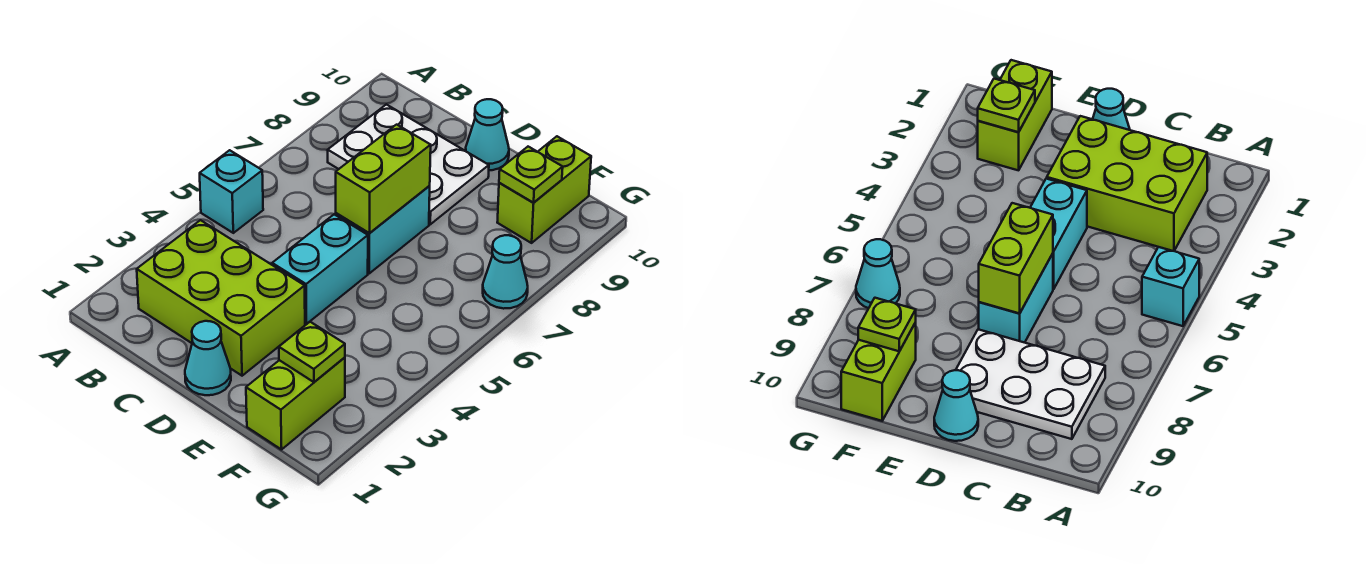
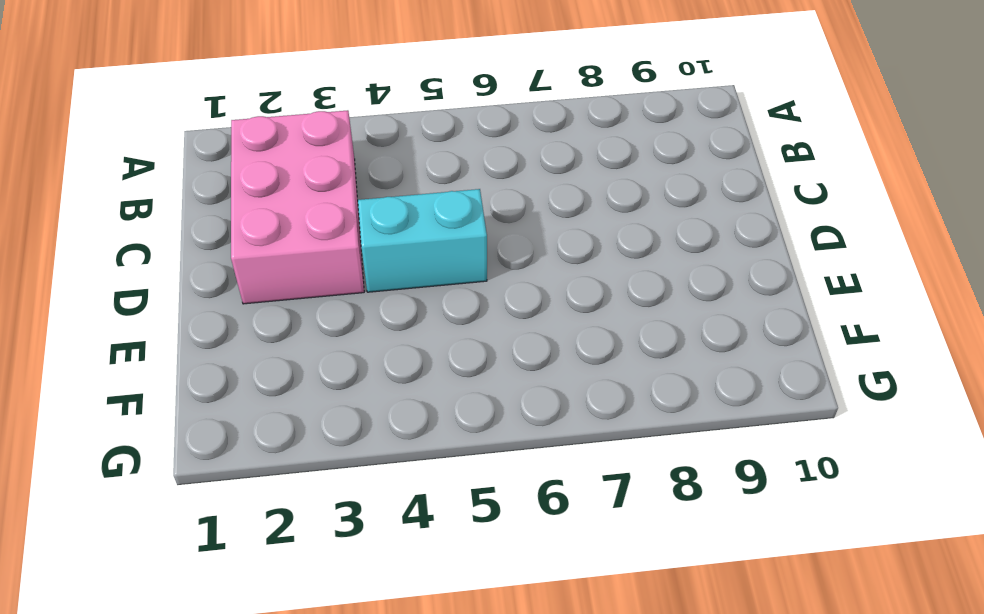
pink brick B2:D3 level 1 -> lime brick B2:D3 level 1
none -> cyan brick A5 level 1
none -> white plate B8:D9 level 1
none -> cyan cone D1 level 1

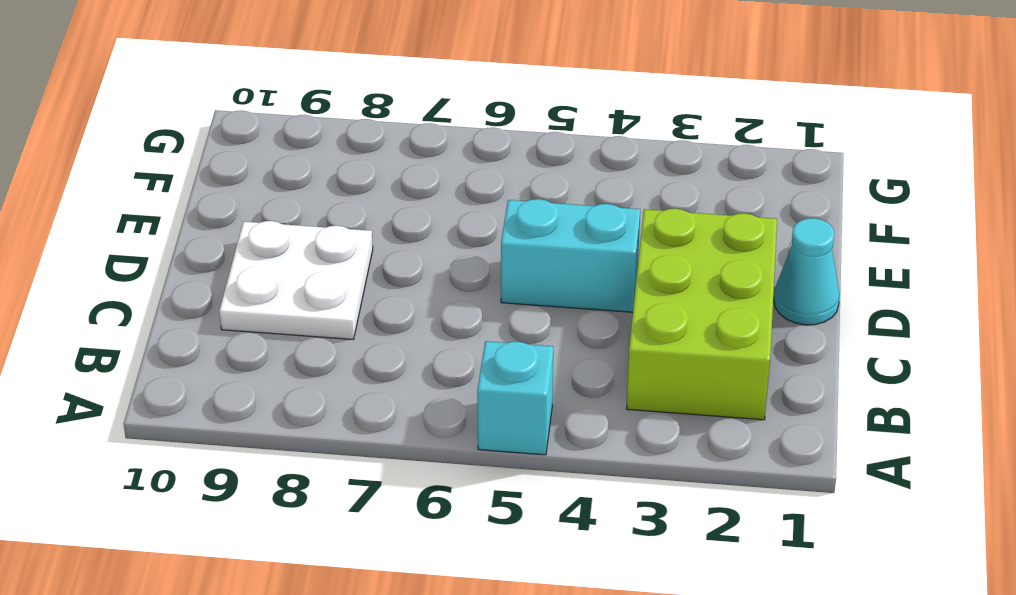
white plate C8:D9 level 1 -> white plate B8:D9 level 1
none -> cyan brick D6:D7 level 1
none -> cyan cone D10 level 1
none -> lime brick F1:F2 level 1

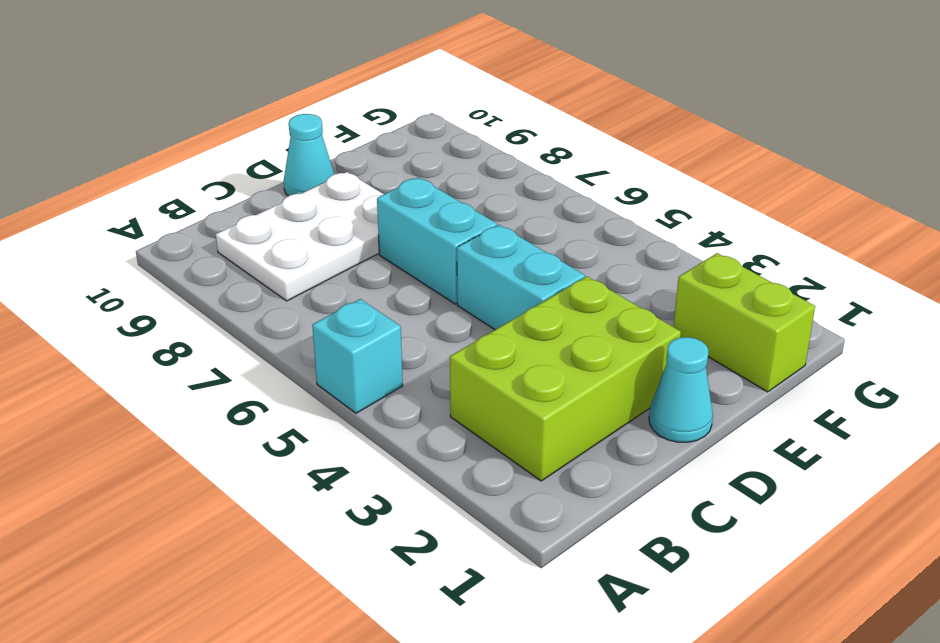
none -> lime brick F9:F10 level 1
none -> cyan cone G7 level 1
none -> lime brick D6:D7 level 2

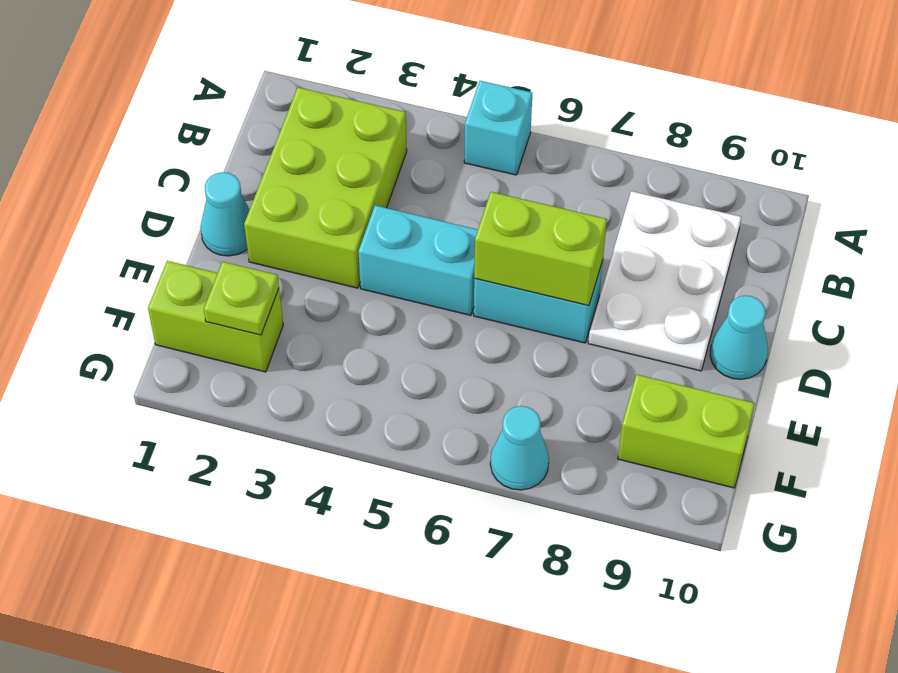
none -> lime plate F9 level 2

